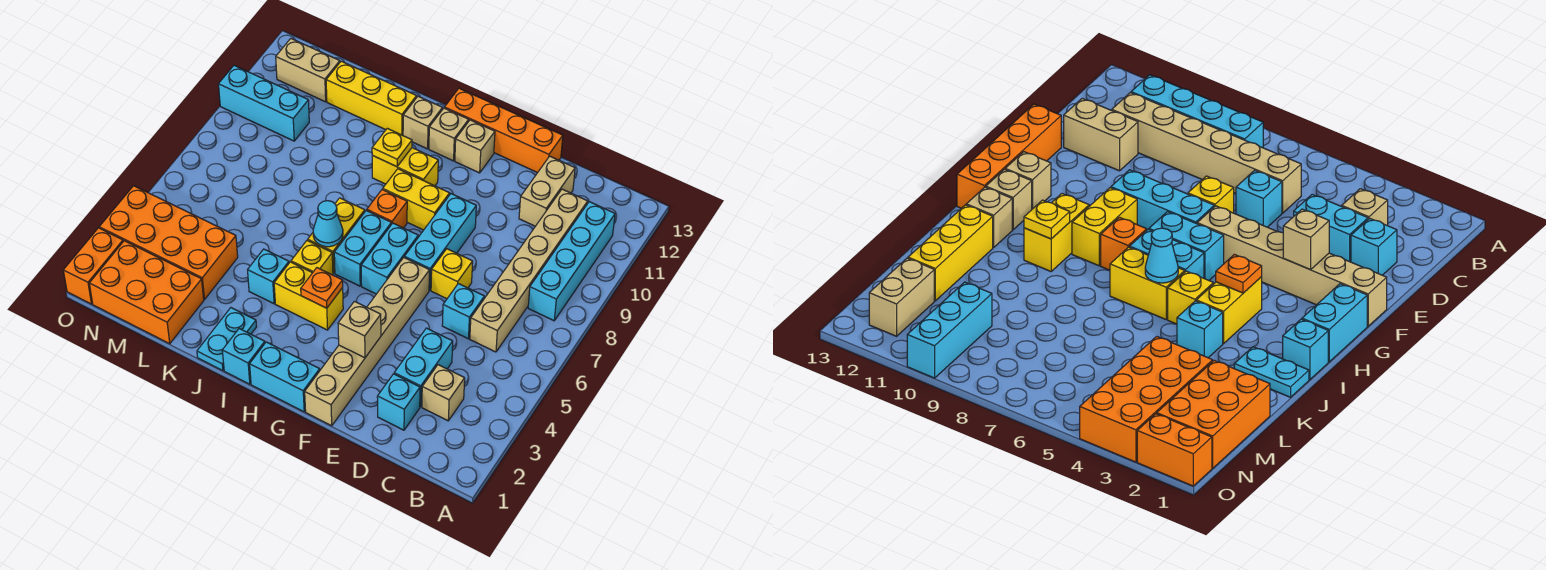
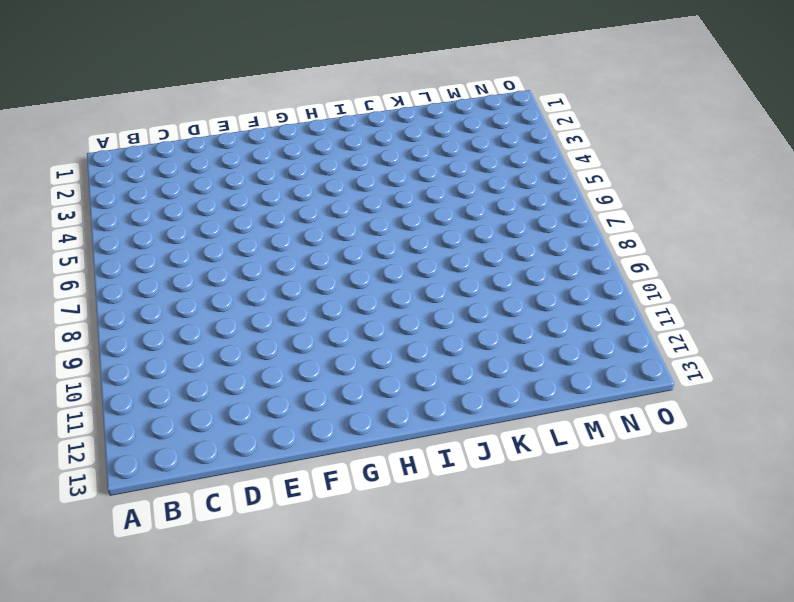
none -> cyan brick B8:B11 level 1
none -> tan brick C3 level 1
none -> tan brick C6:C11 level 1
none -> cyan brick D2 level 1

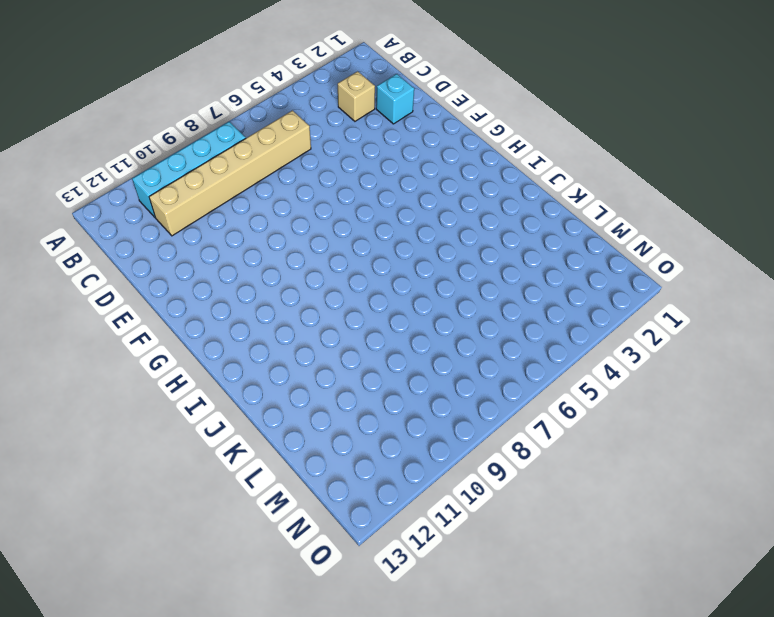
none -> cyan brick D3:D4 level 1
none -> cyan brick D6 level 1
none -> tan brick D11:D12 level 1
none -> yellow brick E7 level 1

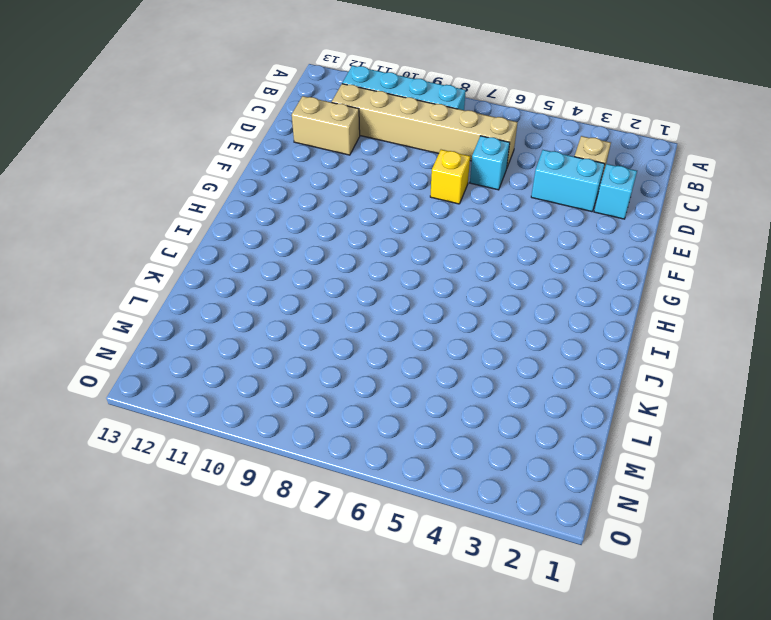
none -> orange brick E13:H13 level 1
none -> tan brick F1:F6 level 1
none -> cyan brick F7:F9 level 1
none -> cyan brick G1:H1 level 1

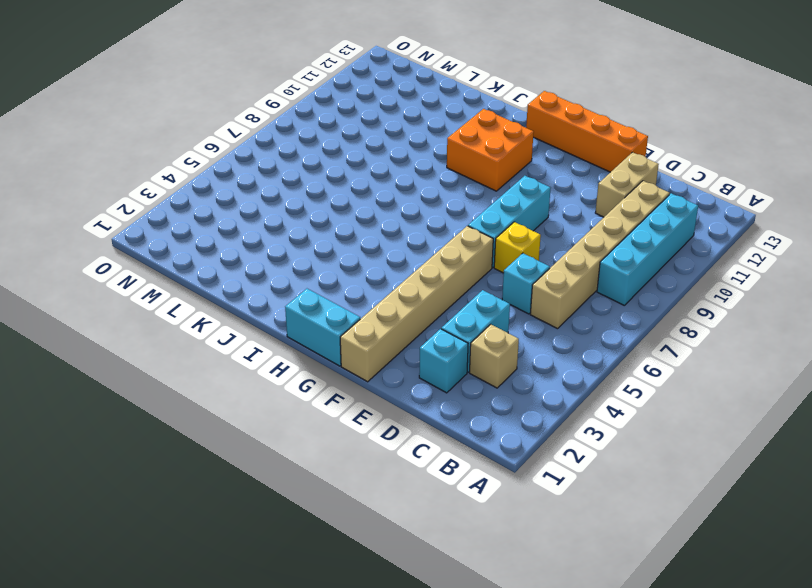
orange brick H10:I11 level 1 -> yellow brick H10:I10 level 1
none -> cyan brick G6:G7 level 1
none -> yellow brick G9:H9 level 1
none -> tan brick G12 level 1
none -> yellow brick H4:I4 level 1

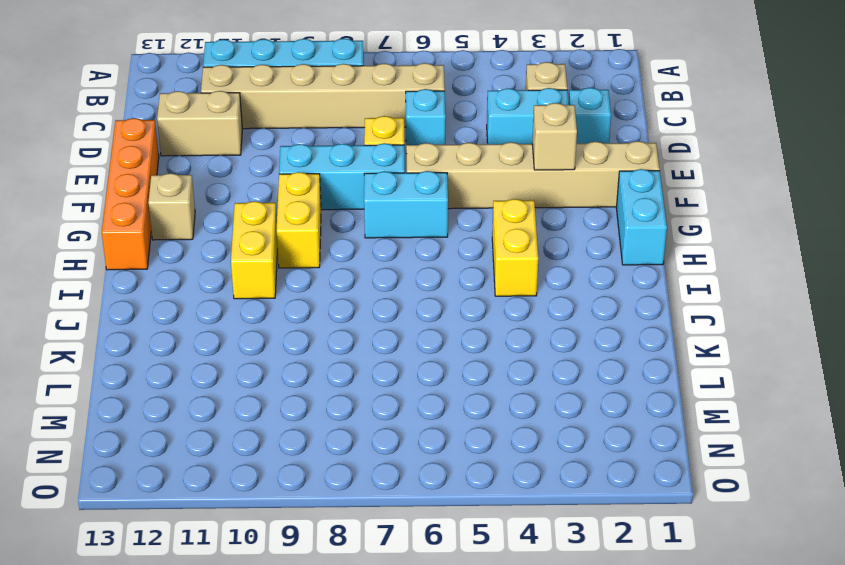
none -> cyan brick H6:H7 level 1
none -> orange brick H8 level 1
none -> tan brick H12 level 1
none -> cyan brick I1 level 1

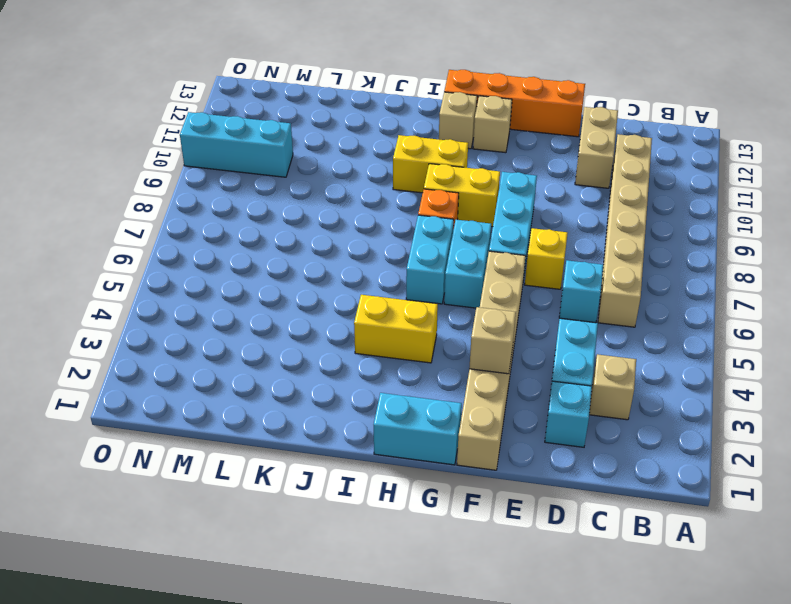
none -> cyan brick B8:B11 level 1
none -> cyan brick I1 level 1
none -> yellow brick I5 level 1
none -> yellow brick I6:I7 level 1

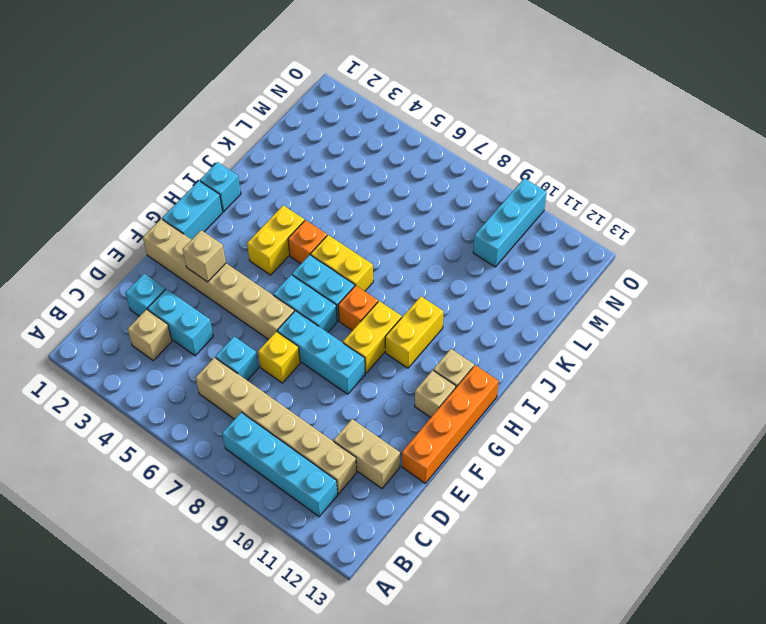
orange brick I5 level 1 -> yellow brick I5 level 1
none -> tan brick I12 level 1
none -> cyan plate J1:J2 level 1
none -> cyan brick J4 level 1
none -> yellow brick J12:L12 level 1

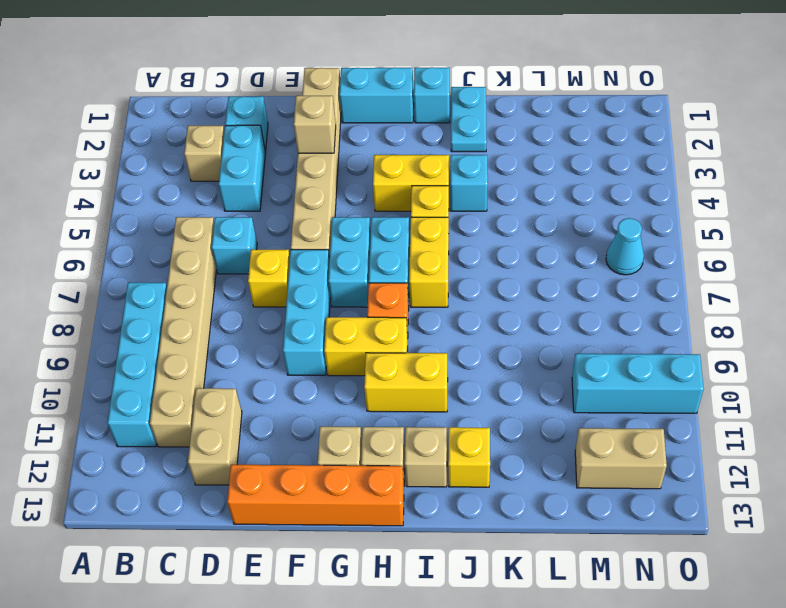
yellow brick J12 level 1 -> yellow brick J12:L12 level 1
cyan cone N6 level 1 -> cyan cone I6 level 2
none -> orange brick L1:N2 level 1
none -> orange brick L3:O4 level 1
none -> orange brick O1:O2 level 1
none -> orange plate H4 level 2

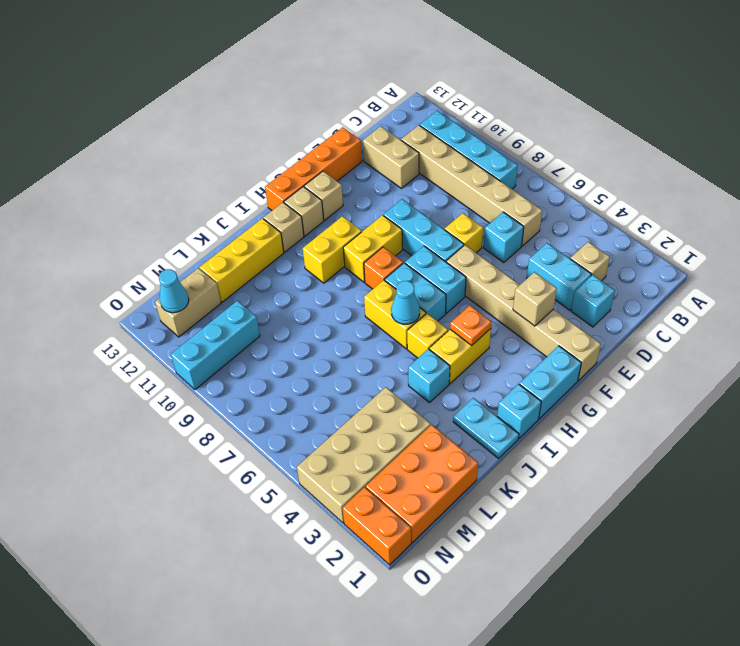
tan brick L3:O4 level 1 -> orange brick L3:O4 level 1
cyan cone N12 level 2 -> none
none -> yellow plate I10 level 2

